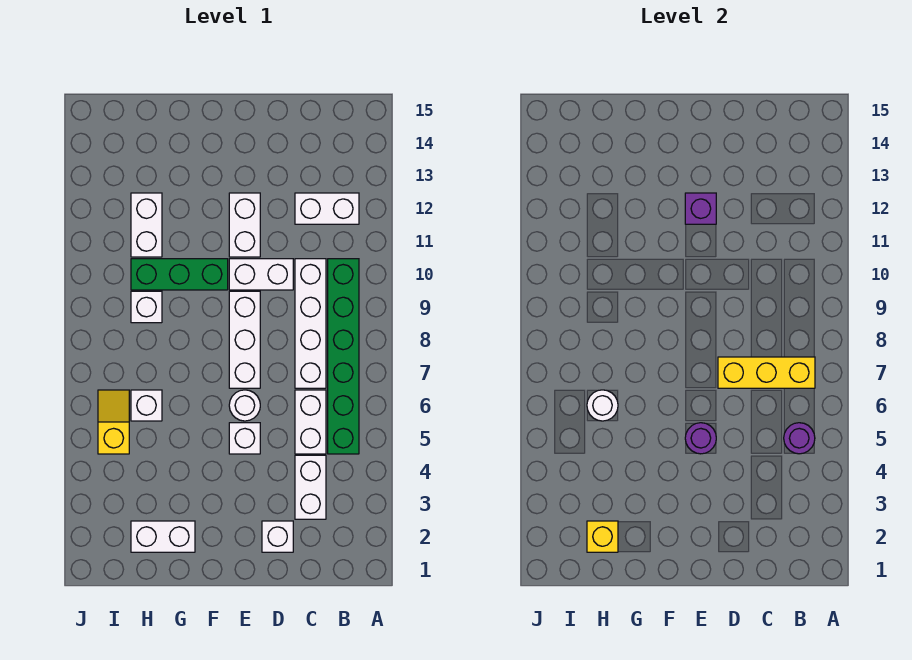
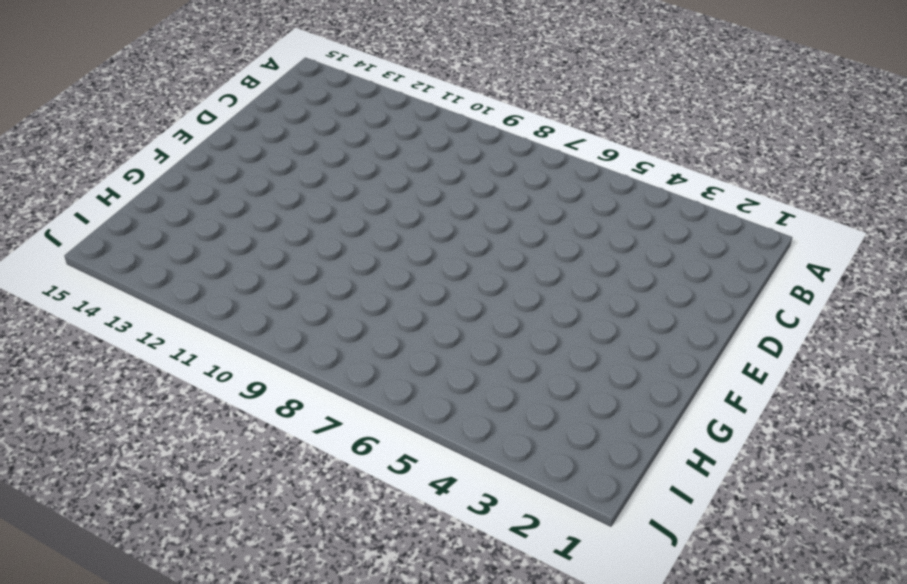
none -> green brick B5:B10 level 1
none -> white brick B12:C12 level 1
none -> white brick C3:C4 level 1

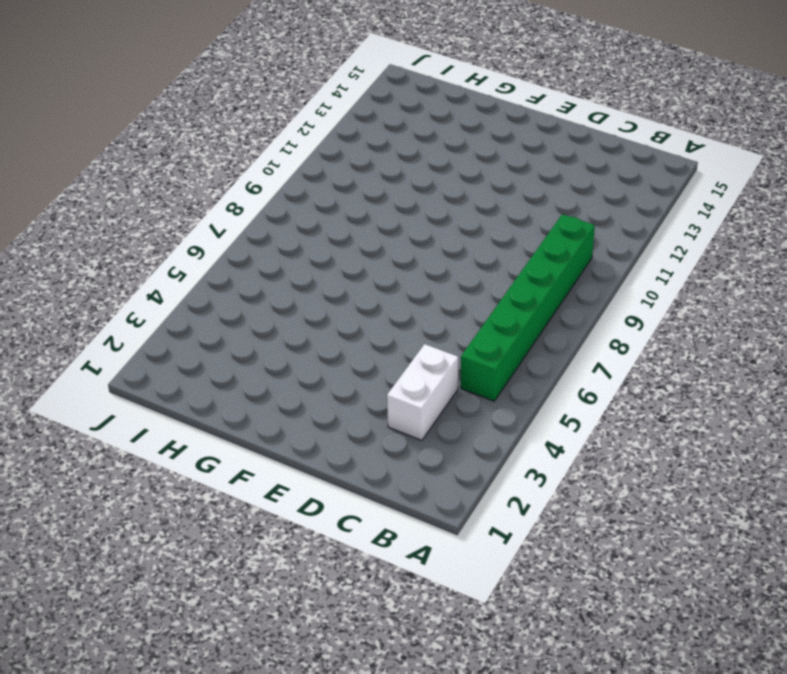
none -> white brick B12:C12 level 1
none -> white brick C5:C6 level 1
none -> white brick C7:C10 level 1

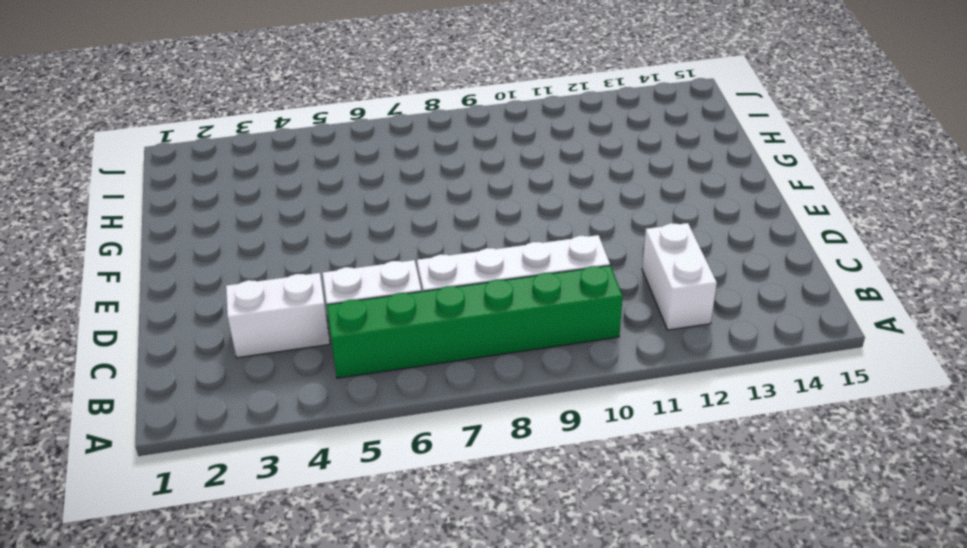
none -> white brick D2 level 1
none -> white brick D10:E10 level 1
none -> white brick E5 level 1

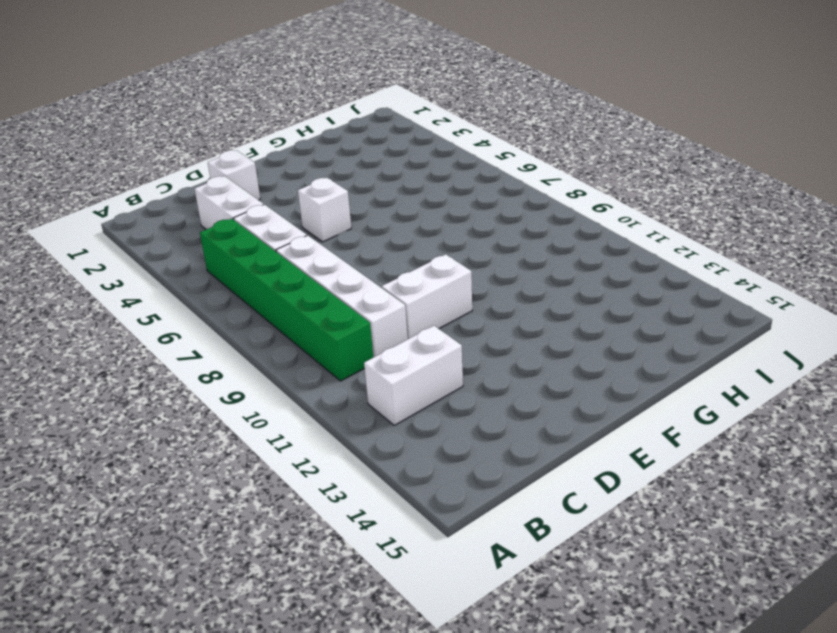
none -> white round brick E6 level 1
none -> white brick E7:E9 level 1
none -> white brick E11:E12 level 1

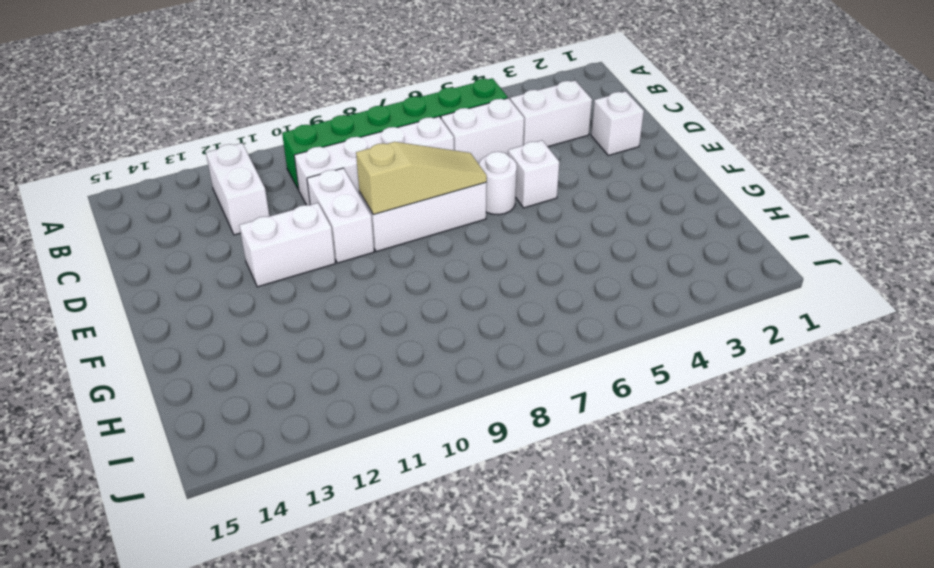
tan slope E7:E9 level 2 top 9 -> none
none -> green brick F10:H10 level 1
none -> white brick G2:H2 level 1
none -> white brick H6 level 1

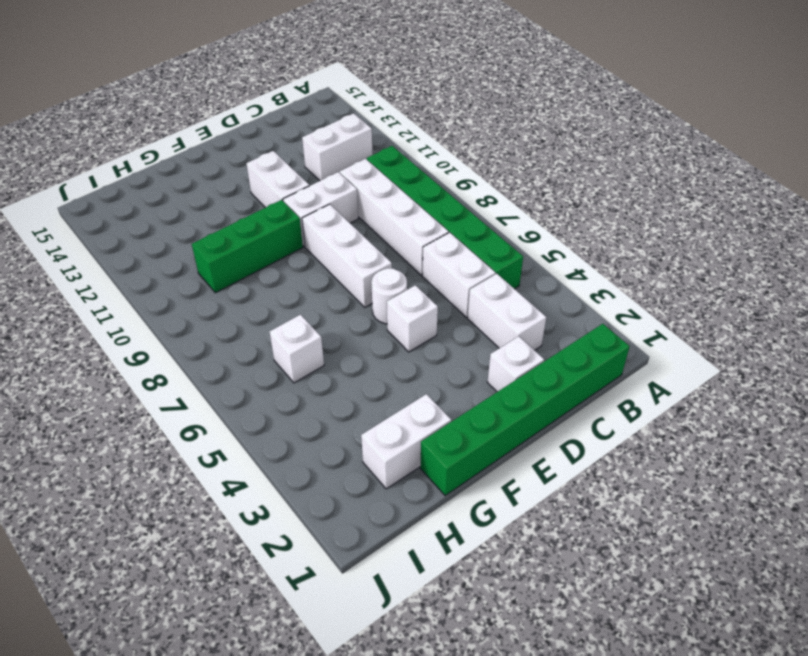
green brick B1:G1 level 1 -> none
none -> white brick H9 level 1
none -> white brick H11:H12 level 1
none -> yellow slope I5:I6 level 1 top 5

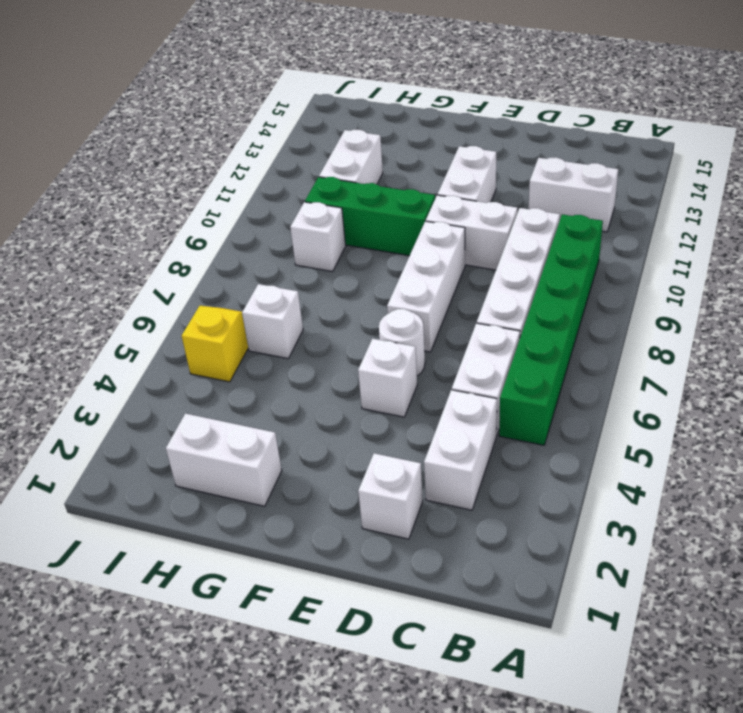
none -> purple round brick B5 level 2
none -> yellow brick B7:D7 level 2
none -> purple round brick E5 level 2

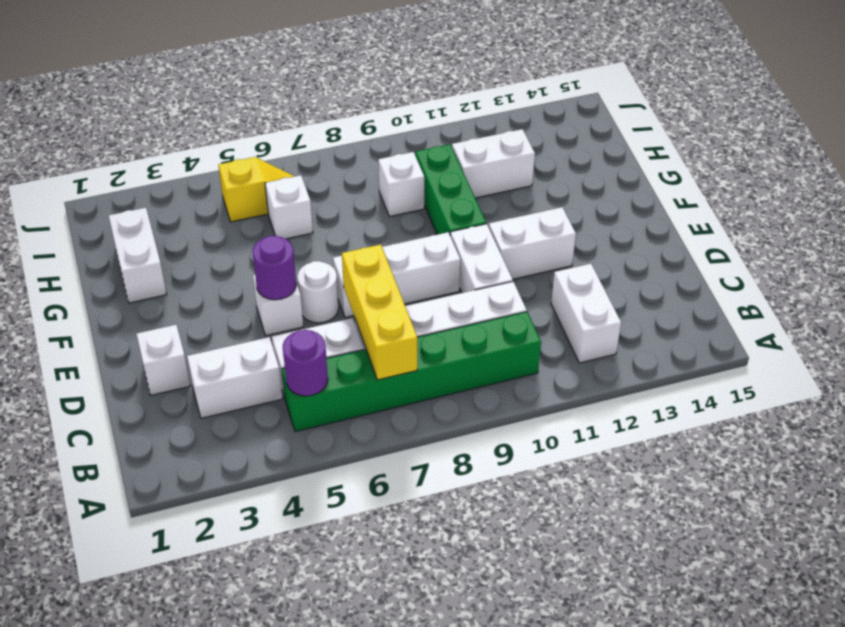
none -> purple brick E12 level 2
none -> yellow brick H2 level 2
none -> white round brick H6 level 2

